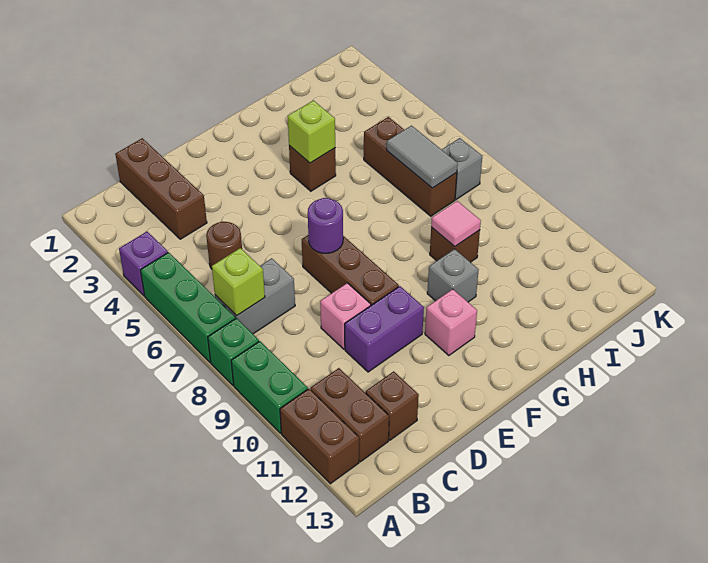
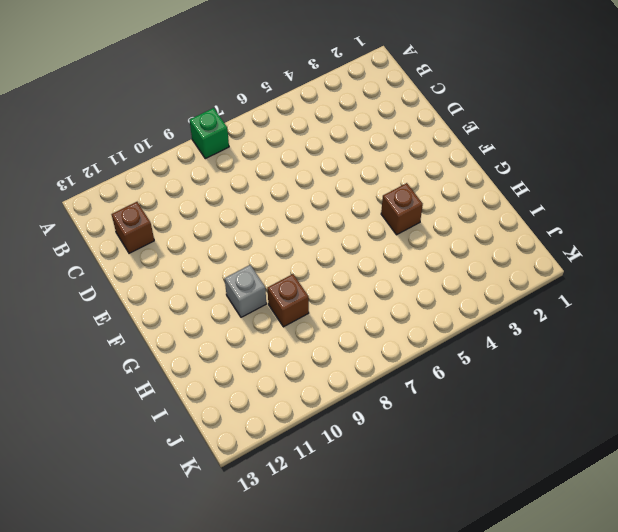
none -> purple brick A4 level 1
none -> green brick A5:A7 level 1
none -> green brick A9:A10 level 1

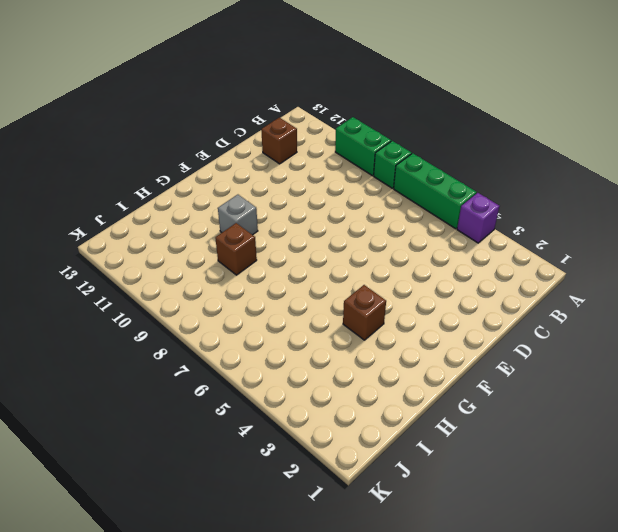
none -> brown brick A11:A12 level 1
none -> grey brick B7:C7 level 1
none -> brown brick B11:B12 level 1

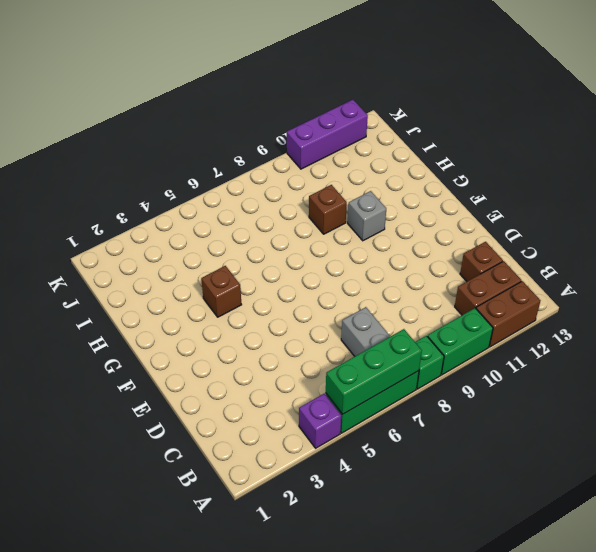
green brick A5:A7 level 2 -> none
purple brick K10:K12 level 1 -> none
none -> brown brick C1:C3 level 1
none -> brown round brick C5 level 1
none -> pink brick D9 level 1

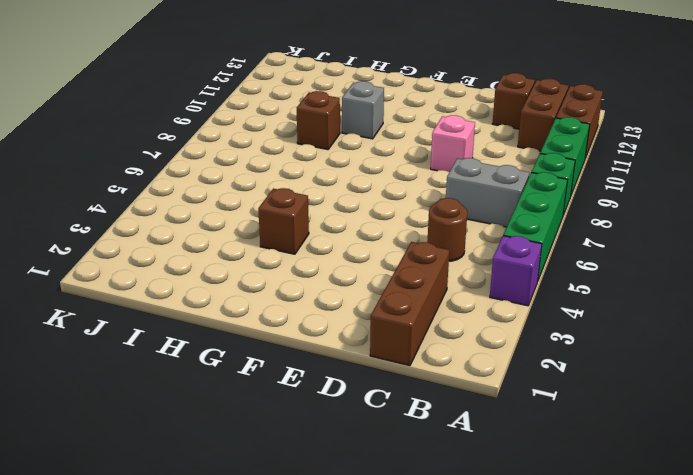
none -> purple brick D10:E10 level 1
none -> brown brick E7:E9 level 1
none -> pink brick F11 level 1

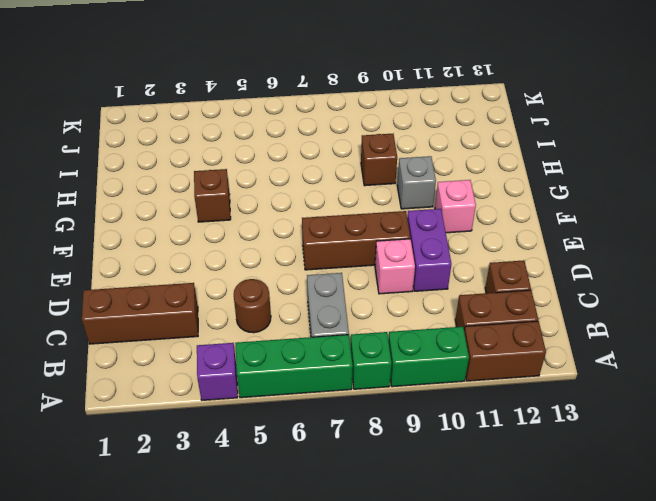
none -> brown brick I5:I7 level 1
none -> grey brick J7 level 1
none -> lime brick B7 level 2

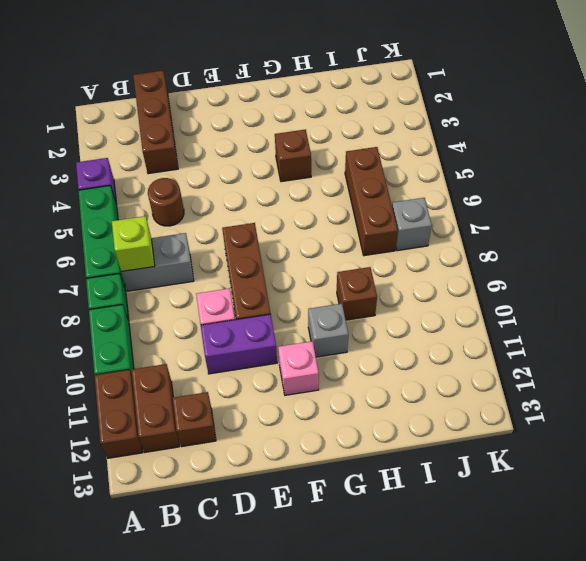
none -> purple round brick E7 level 2
none -> lime brick G4 level 2
none -> pink tile H9 level 2

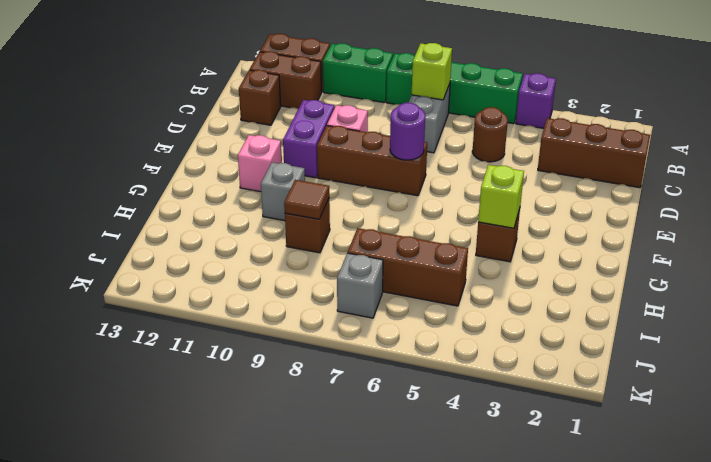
brown tile H9 level 2 -> pink tile H9 level 2
none -> grey tile I6:I7 level 2

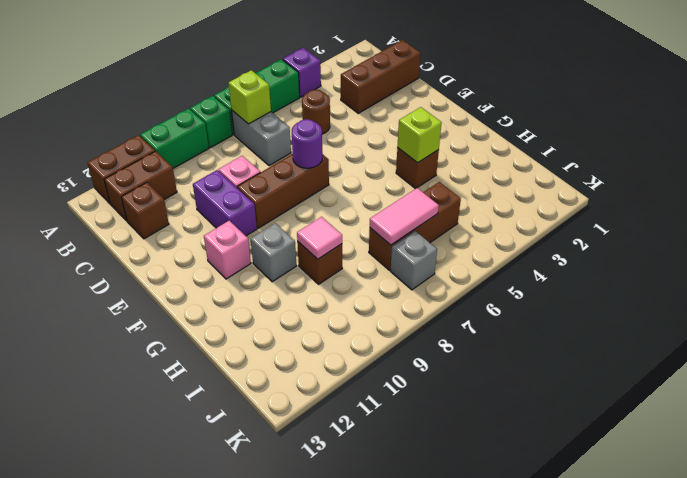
pink tile I6:I7 level 2 -> grey tile I6:I7 level 2

